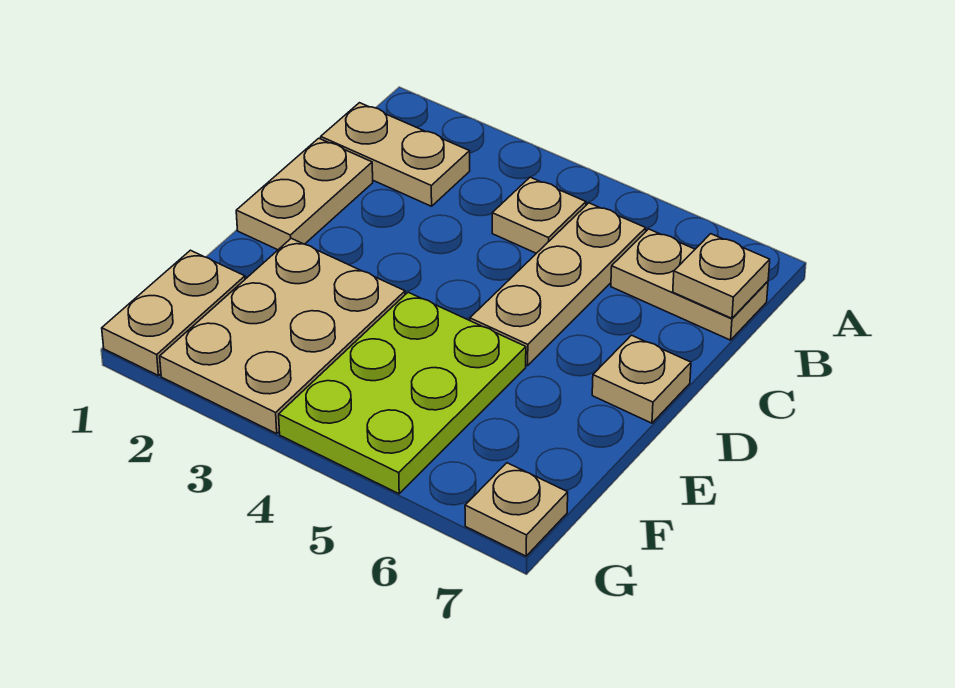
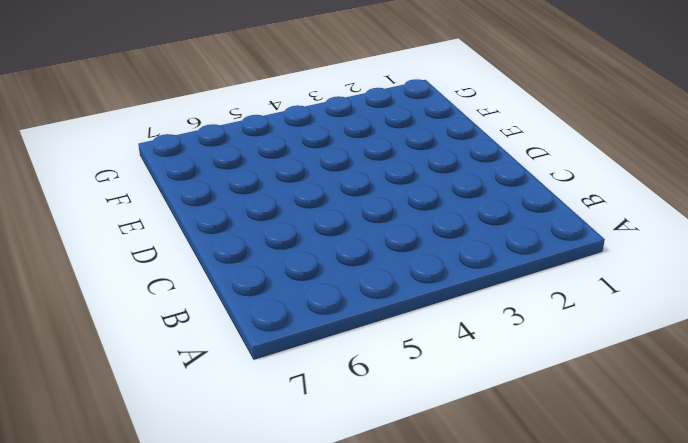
none -> tan plate B1:B2 level 1
none -> tan plate B4 level 1

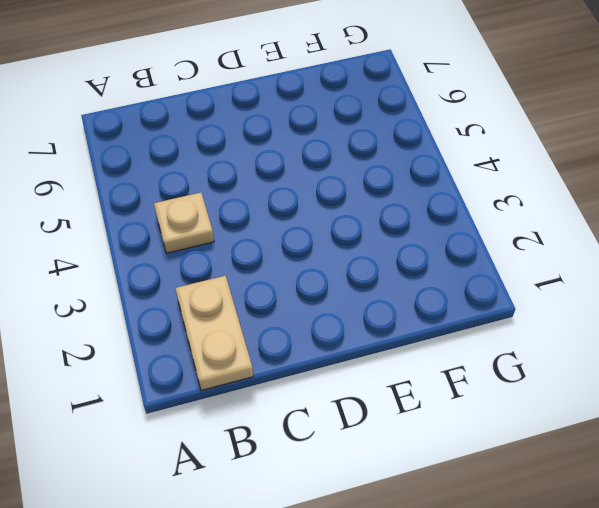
none -> tan plate B5:D5 level 1
none -> tan plate B6:B7 level 1

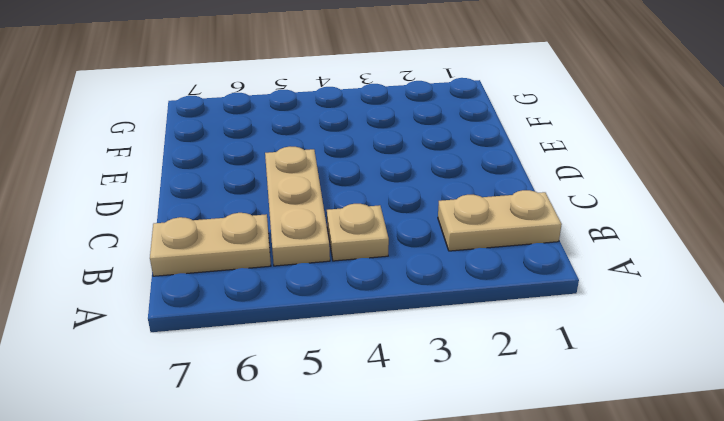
none -> tan plate C1:D1 level 1
none -> tan plate D7 level 1

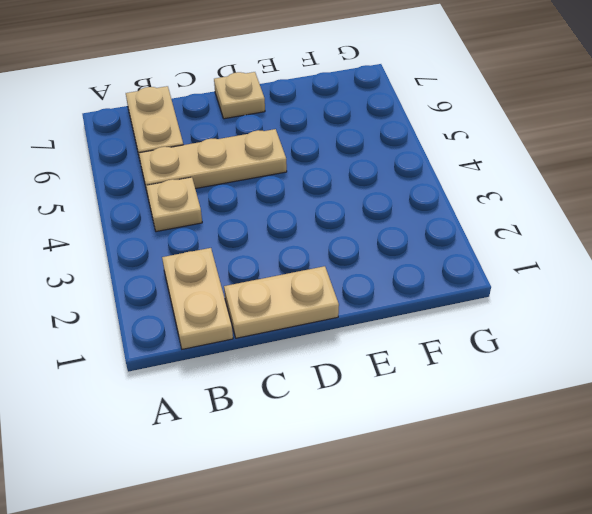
none -> tan plate E2:G3 level 1
none -> lime plate E4:G5 level 1

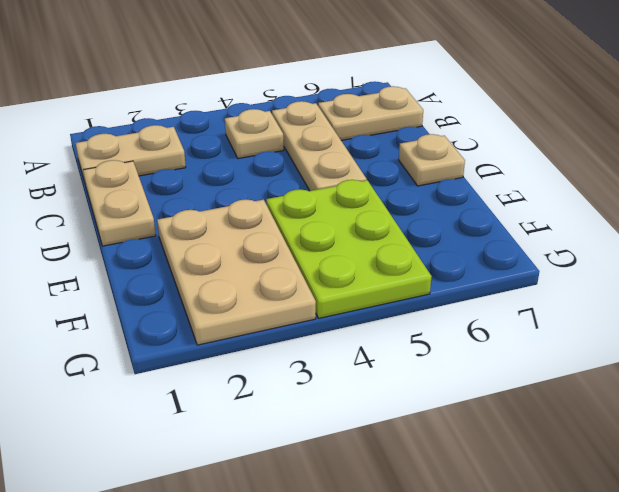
none -> tan plate F1:G1 level 1
none -> tan plate G7 level 1

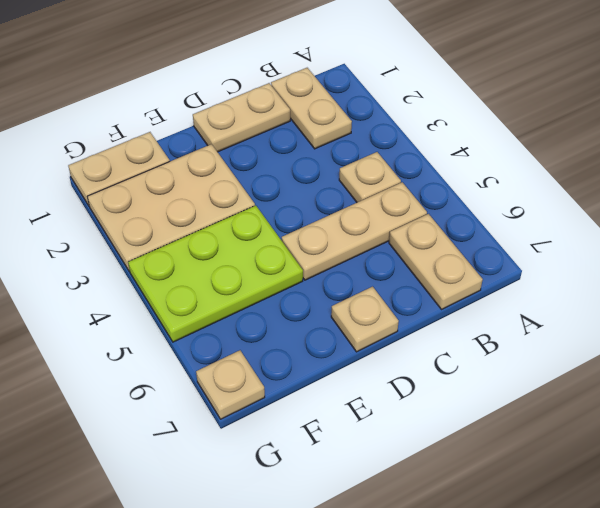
none -> tan plate B7 level 2

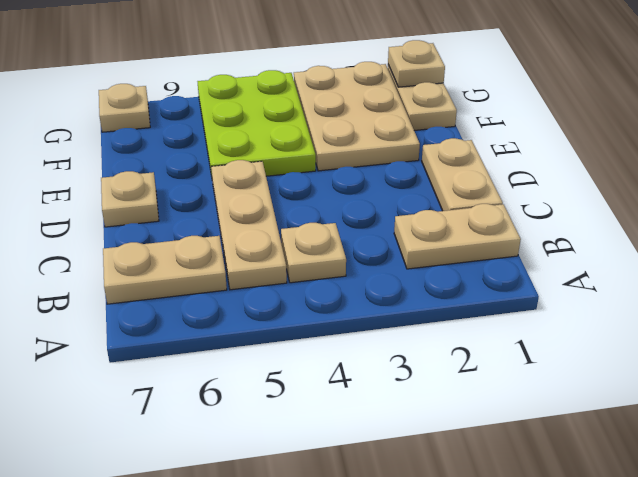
tan plate G1 level 2 -> tan plate B7 level 2

